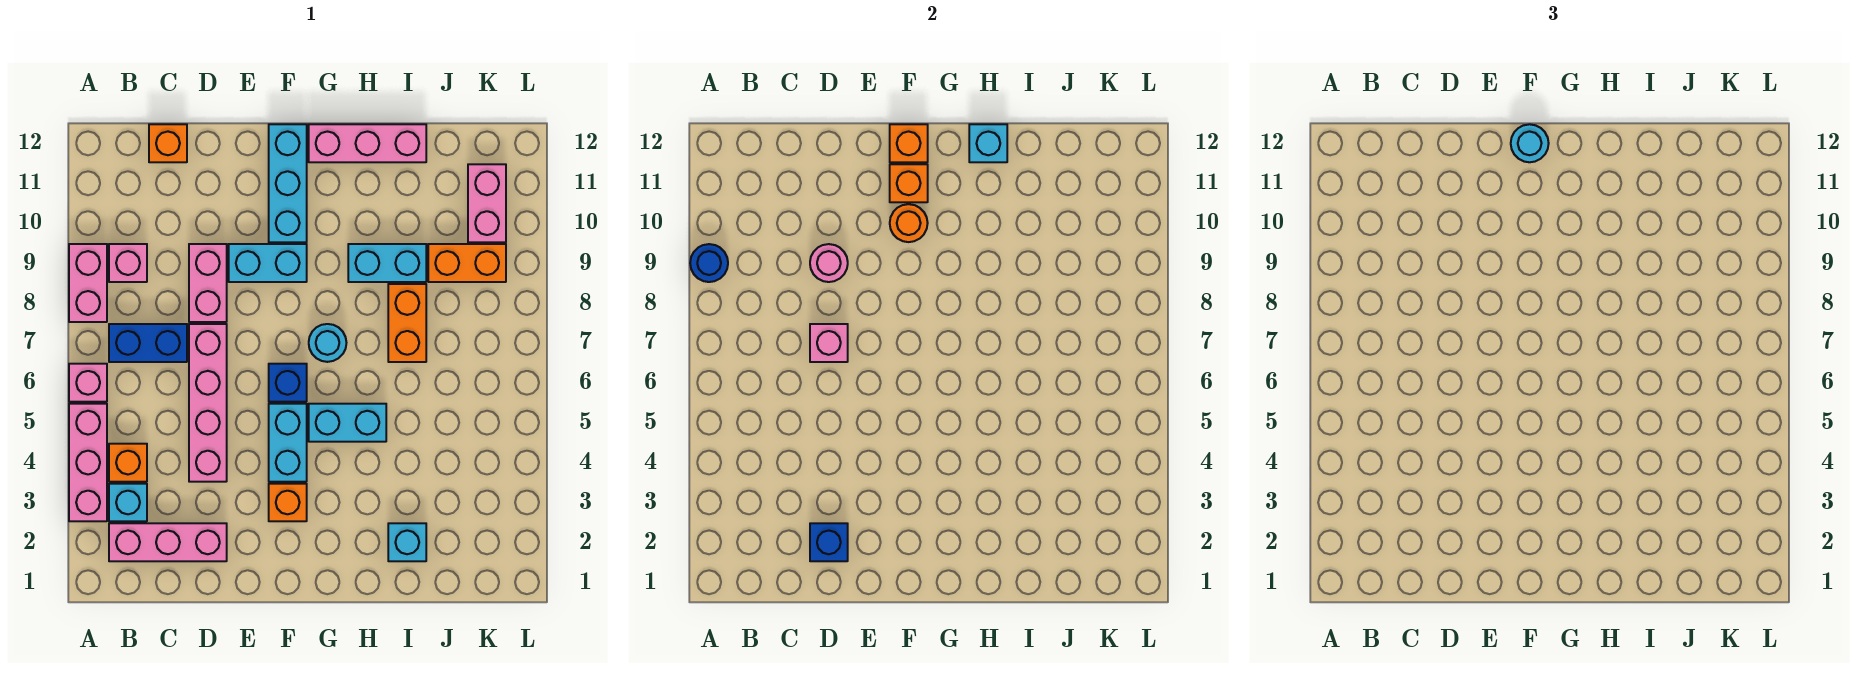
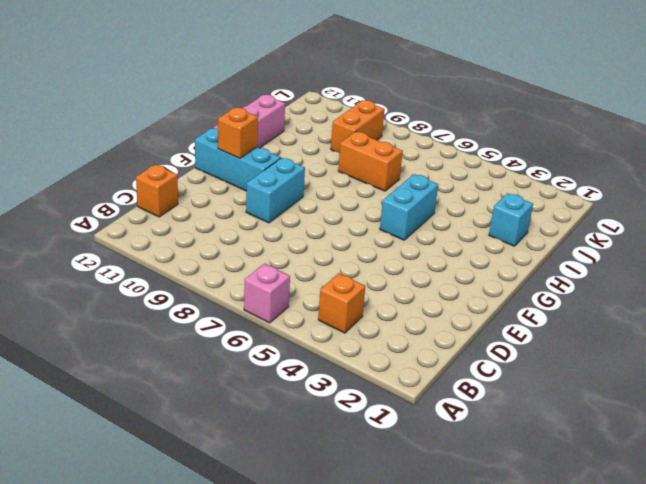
none -> pink brick A3:A5 level 1
none -> pink brick A8:A9 level 1
none -> pink brick B2:D2 level 1
none -> cyan brick B3 level 1

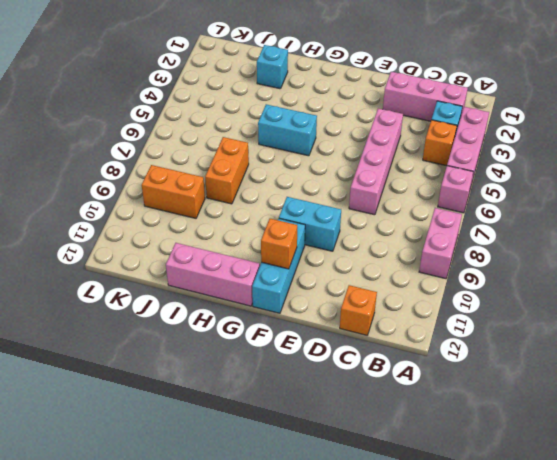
none -> blue brick B7:C7 level 1
none -> pink brick B9 level 1
none -> pink brick D8:D9 level 1
none -> orange brick F3 level 1

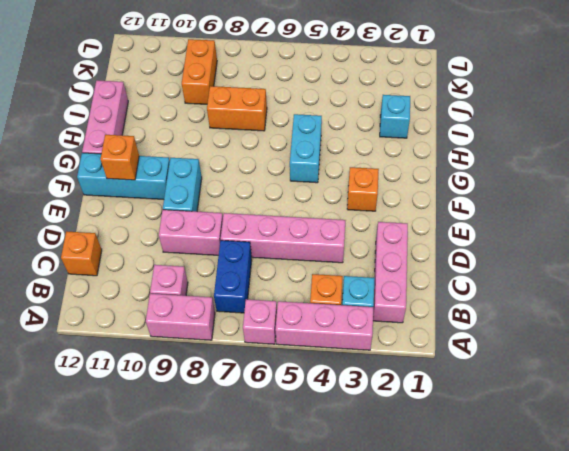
none -> cyan brick F4:F5 level 1
none -> blue brick F6 level 1
none -> cyan round brick G7 level 1
none -> cyan brick H9:I9 level 1

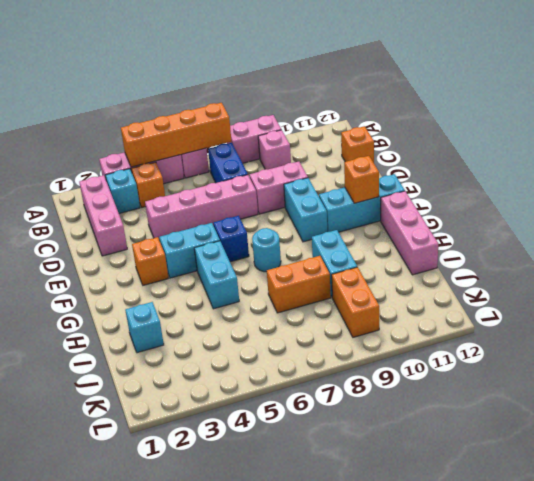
orange brick A4:A7 level 2 -> none
none -> pink brick K10:K11 level 1
none -> blue round brick A9 level 2
none -> blue brick D2 level 2
none -> pink brick D7 level 2

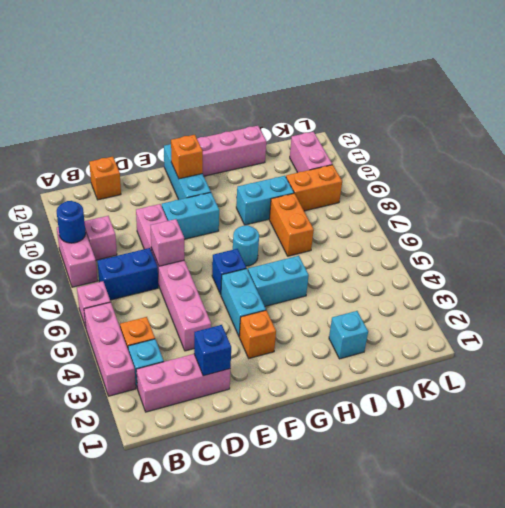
none -> pink round brick D9 level 2
none -> orange round brick F10 level 2
none -> orange brick F12 level 2
none -> cyan brick H12 level 2

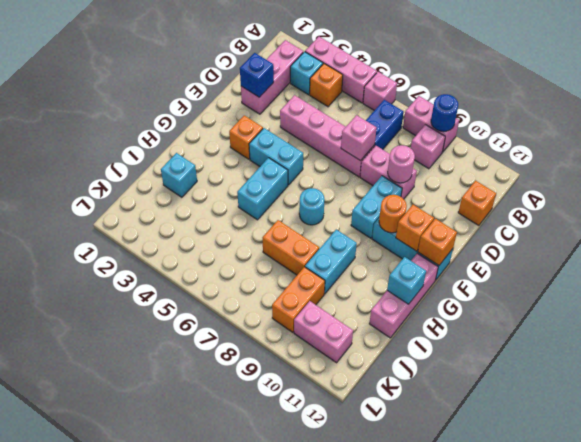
none -> blue brick F6 level 1
none -> cyan round brick F12 level 3

